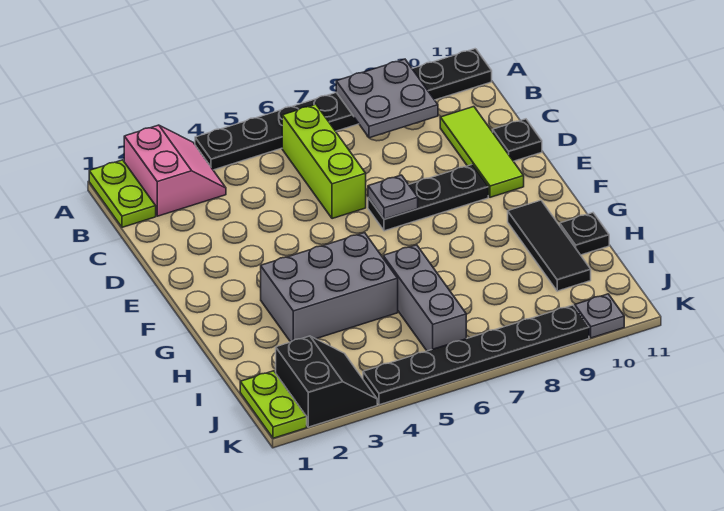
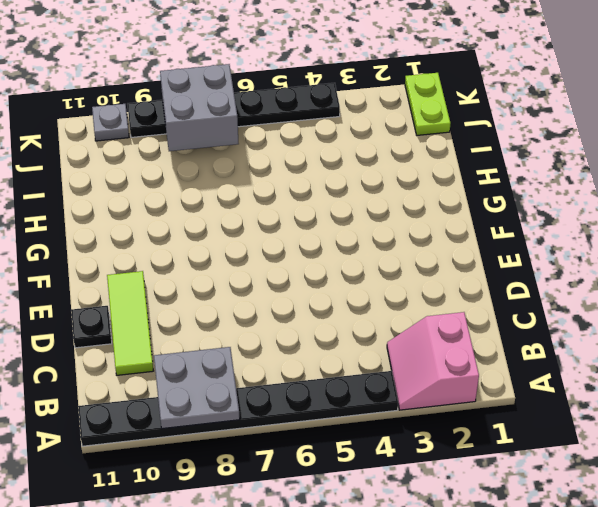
grey brick J7:K8 level 2 -> none
none -> lime plate A1:B1 level 1
none -> lime brick B6:D6 level 1
none -> black plate E7:E9 level 1

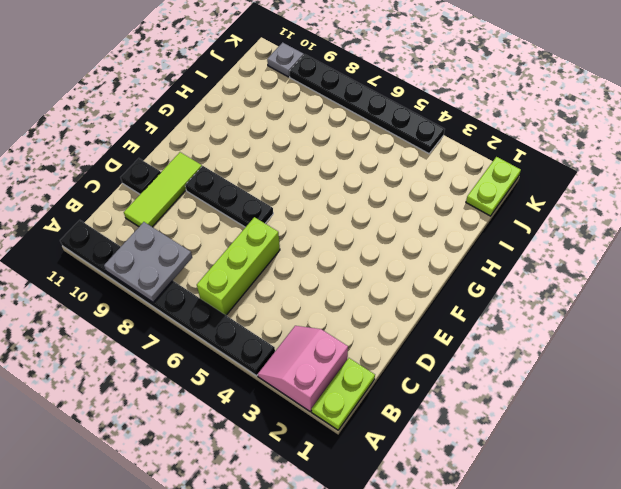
none -> grey brick G3:H5 level 1
none -> black tile G10:I10 level 1
none -> grey brick H6:J6 level 1

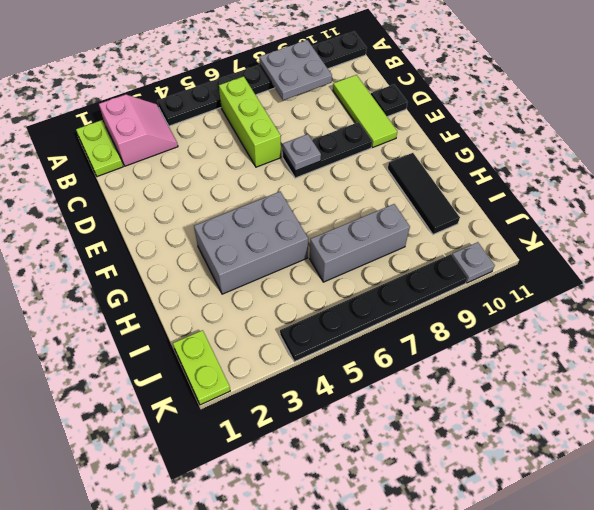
grey brick I6:I8 level 1 -> grey brick H6:J6 level 1
none -> black plate H11 level 1
none -> black slope J2:K3 level 1 top 2

